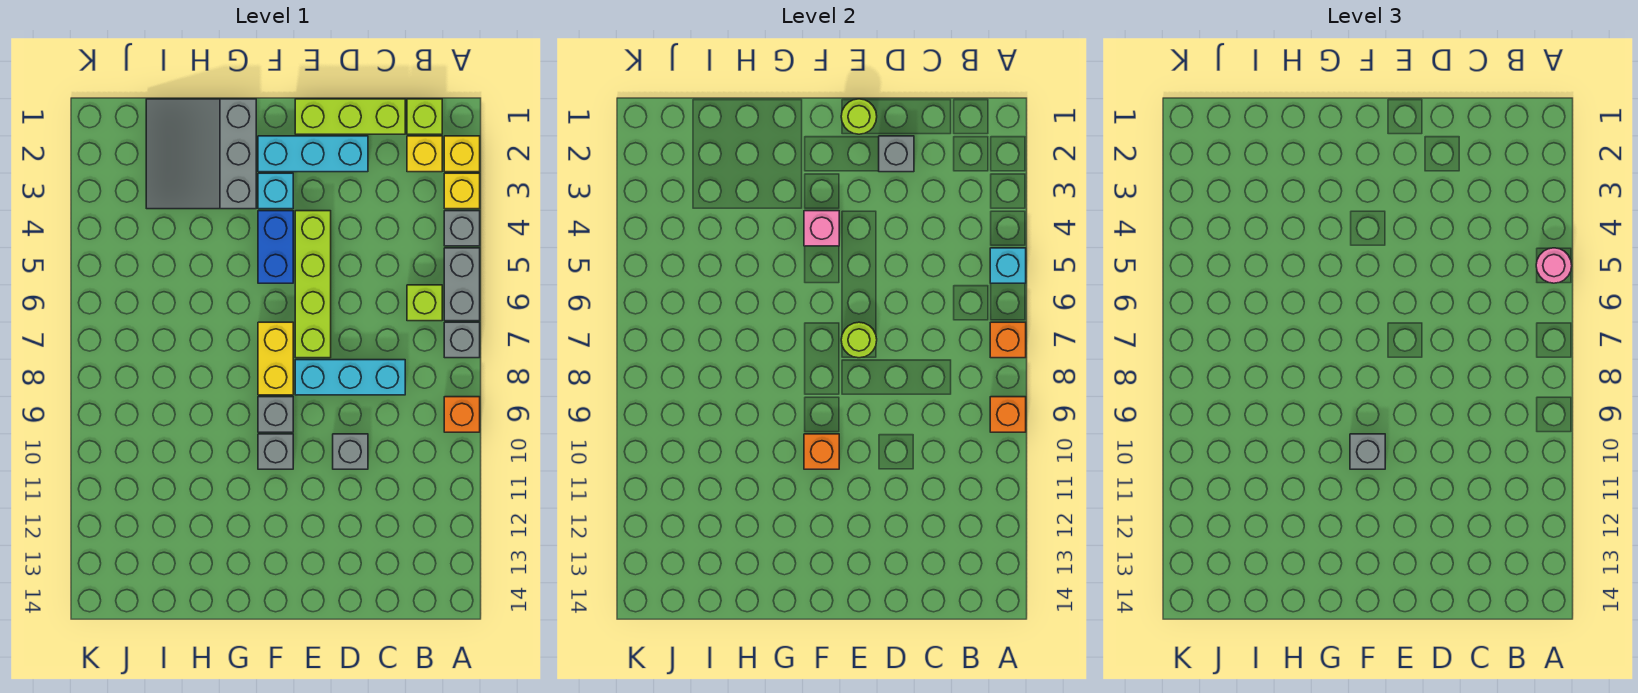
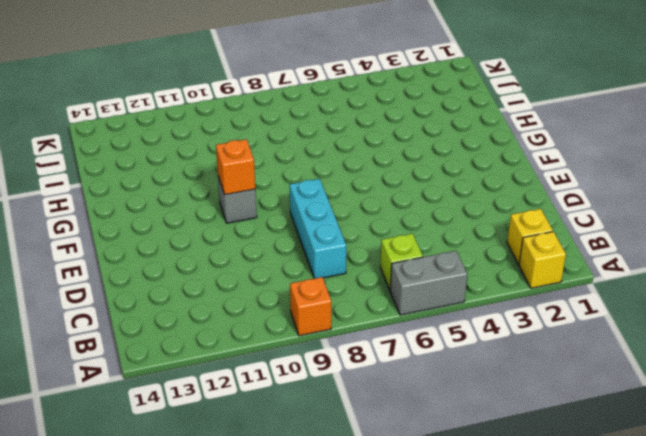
none -> yellow brick A3 level 1
none -> grey brick A4 level 1
none -> grey brick A7 level 1
none -> lime brick B1 level 1

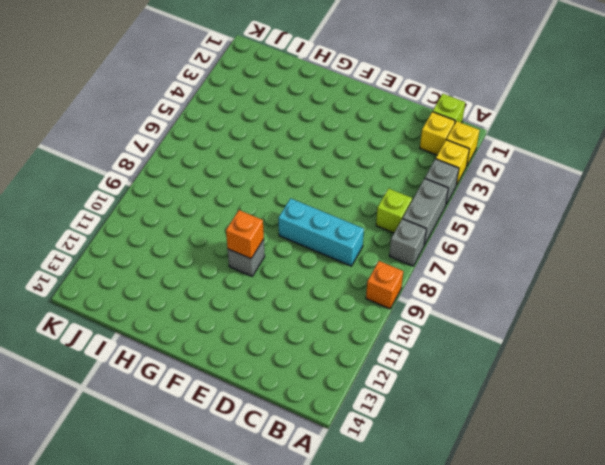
none -> lime brick C1:E1 level 1
none -> cyan brick D2:F2 level 1
none -> grey brick D10 level 1
none -> lime brick E4:E7 level 1

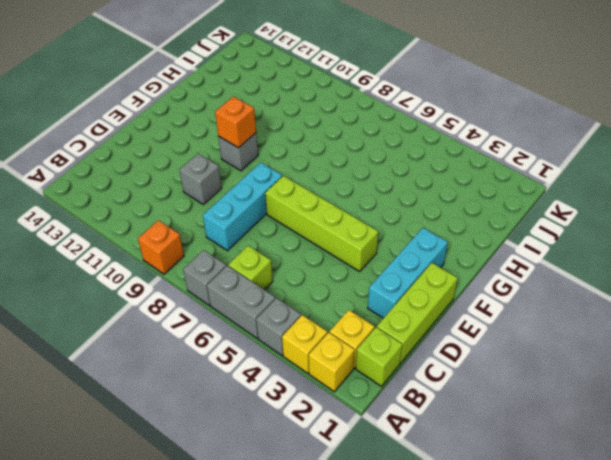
none -> cyan brick F3 level 1
none -> blue brick F4:F5 level 1
none -> yellow brick F7:F8 level 1
none -> grey brick F9 level 1

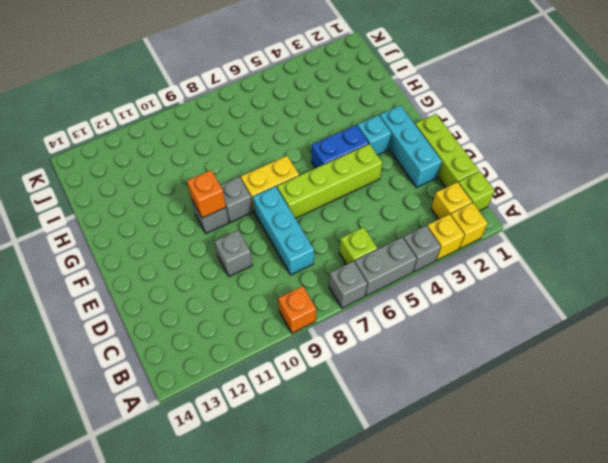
none -> grey slope G1:I3 level 1 top G
none -> cyan brick A5 level 2
none -> orange brick A7 level 2
none -> orange brick A9 level 2

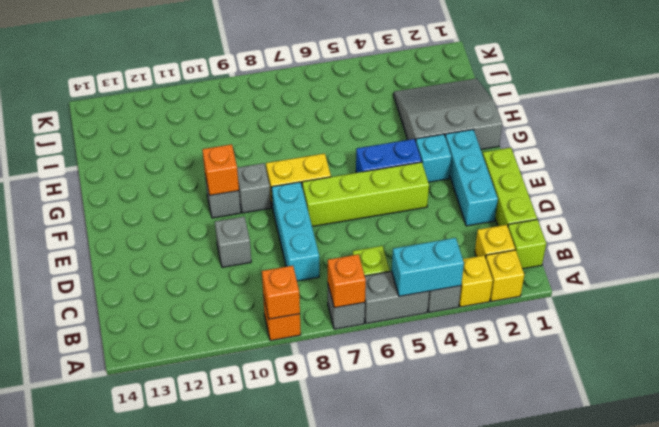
cyan brick A4:A5 level 2 -> cyan brick A5 level 2
none -> grey brick D2 level 2
none -> lime round brick E1 level 2
none -> lime round brick E7 level 2
none -> pink brick F4 level 2

